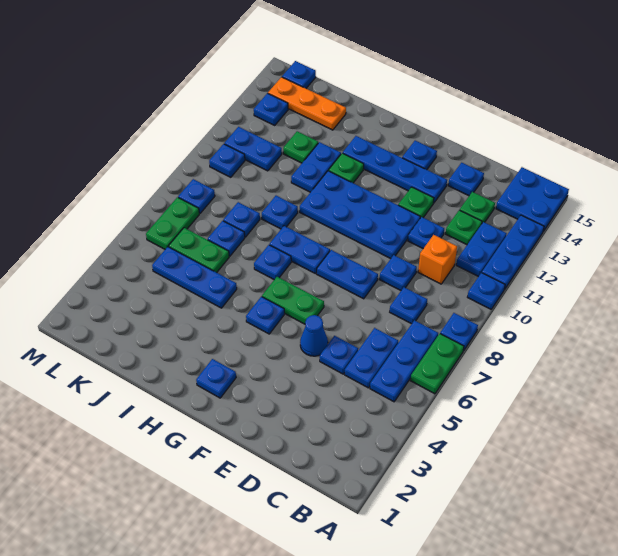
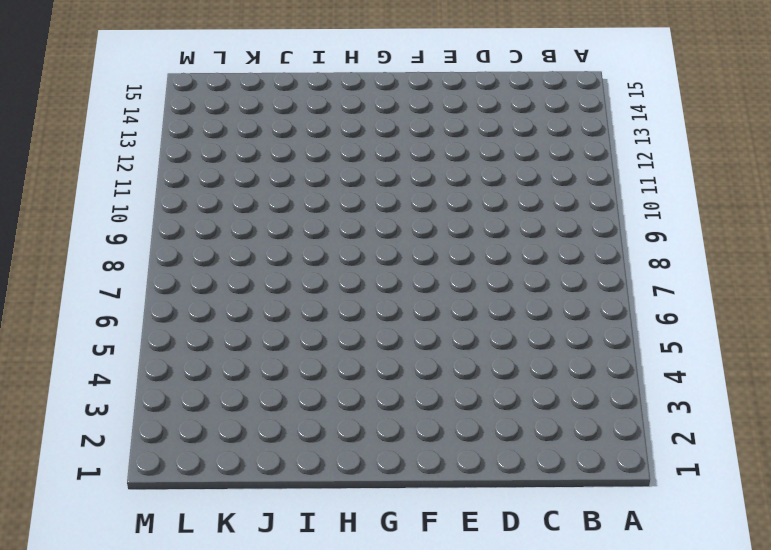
none -> green plate A6:A7 level 1
none -> blue plate A8 level 1
none -> blue plate A10 level 1
none -> blue plate A11:A13 level 1

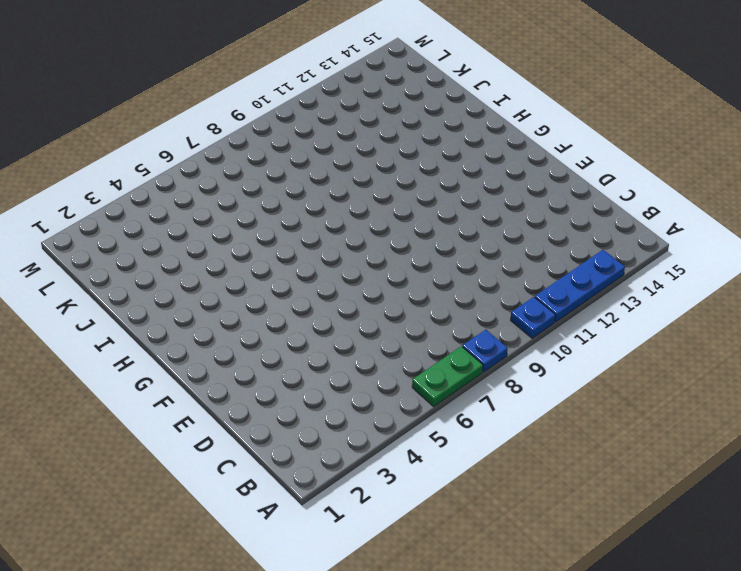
none -> blue plate A14:B15 level 1
none -> blue plate B5:B7 level 1
none -> blue plate B11:B12 level 1
none -> blue plate C5:C6 level 1

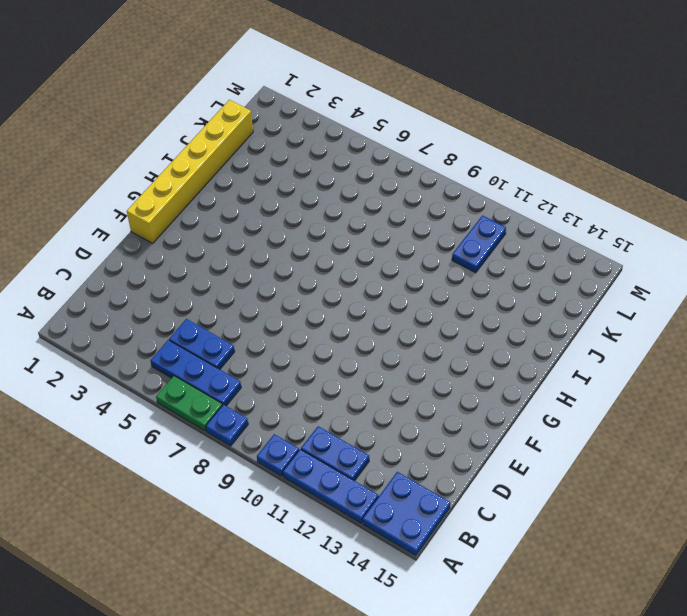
yellow brick F1:K1 level 1 -> none
none -> blue plate C8 level 1
none -> orange brick C10 level 1
none -> green plate C12 level 1
none -> green plate C13 level 1

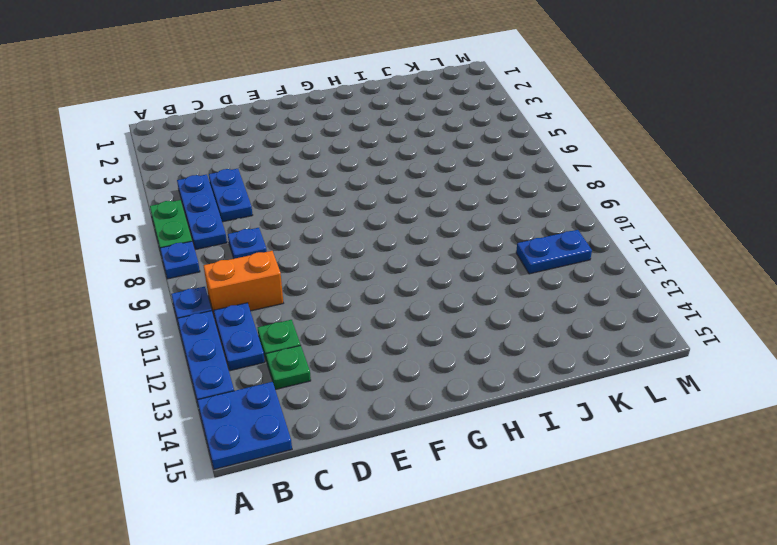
orange brick B10:C10 level 1 -> orange brick C10 level 1
none -> blue plate D5 level 1
none -> blue plate D9 level 1
none -> blue plate D11 level 1
none -> blue plate D14 level 1

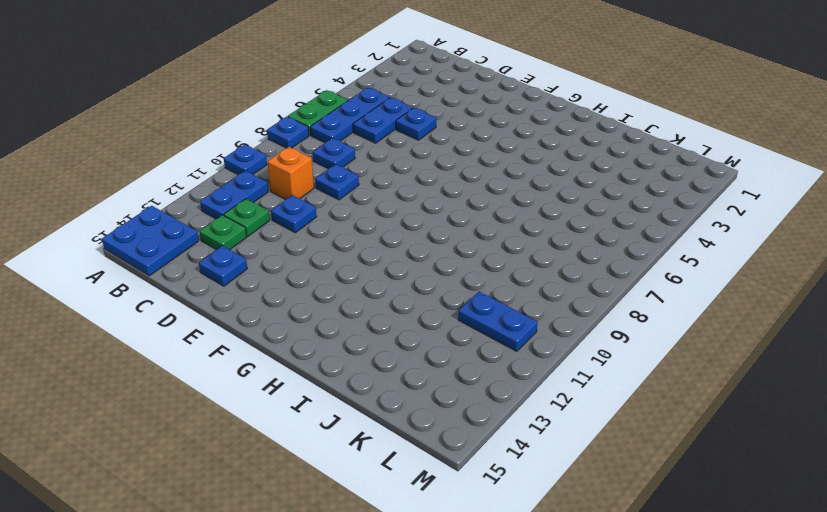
none -> blue plate A11:A13 level 1
none -> blue cone E5 level 1
none -> blue plate E8:F8 level 1
none -> blue plate E10:H11 level 1

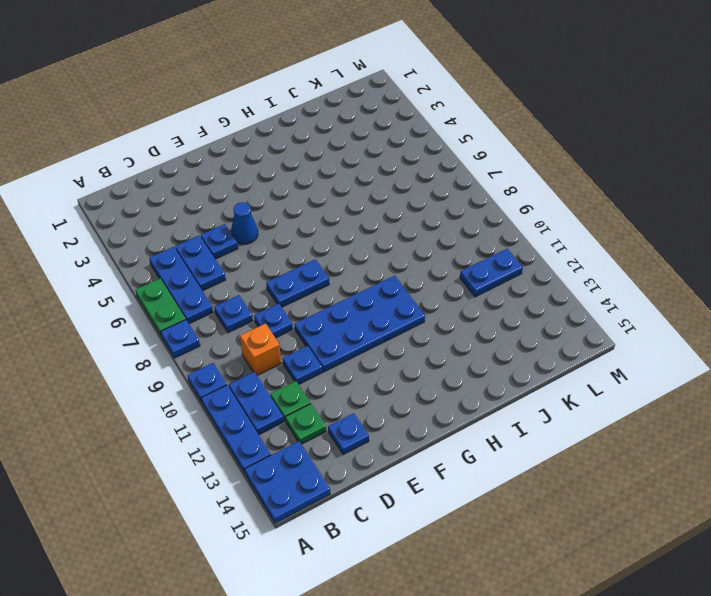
none -> green plate E12 level 1
none -> blue plate E13:H13 level 1
none -> green plate F6:G6 level 1
none -> blue plate F14 level 1

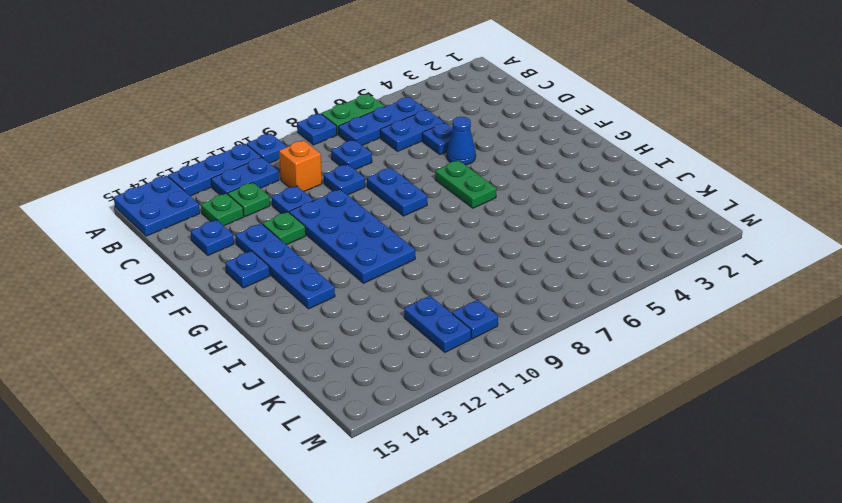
none -> blue plate G2 level 1
none -> blue plate G5 level 1
none -> blue plate G8:H8 level 1
none -> blue plate H7 level 1

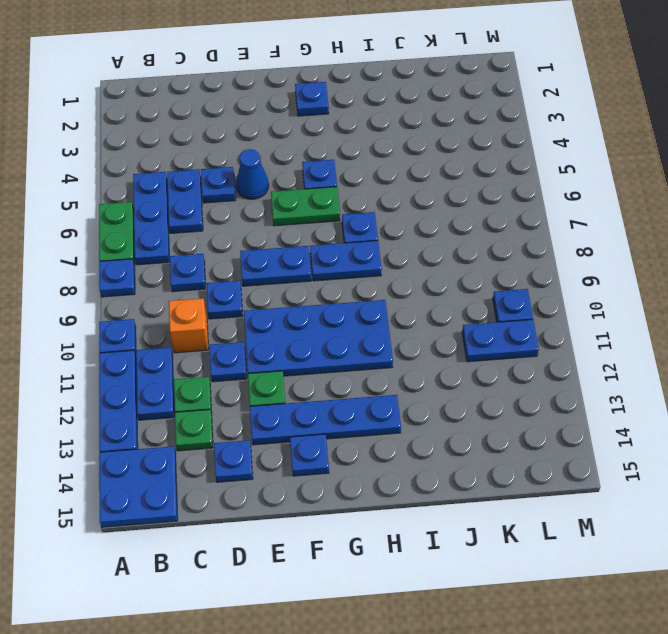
none -> green plate H12 level 1
none -> blue plate I5:K5 level 1
none -> blue plate I9 level 1
none -> blue plate I11:I12 level 1

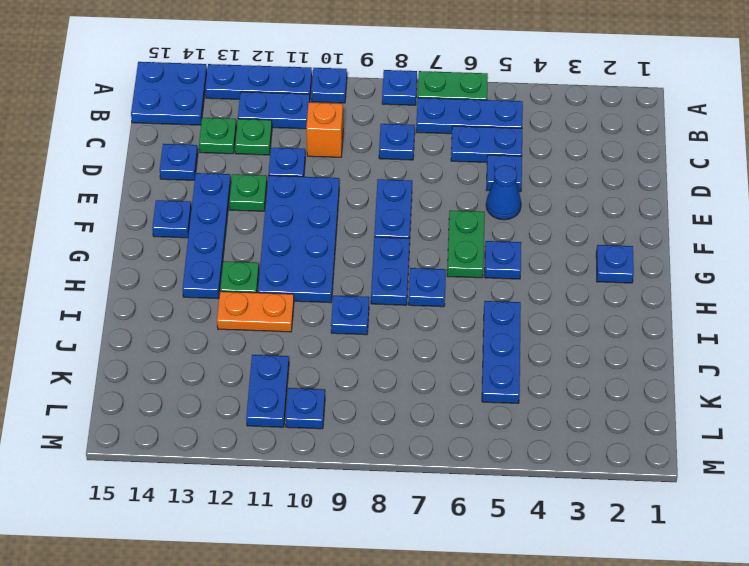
orange plate I11:I12 level 1 -> blue plate I11:I12 level 1
none -> blue plate D9 level 1
none -> green plate J6:K6 level 1
none -> blue plate J7 level 1
none -> blue plate J8 level 1

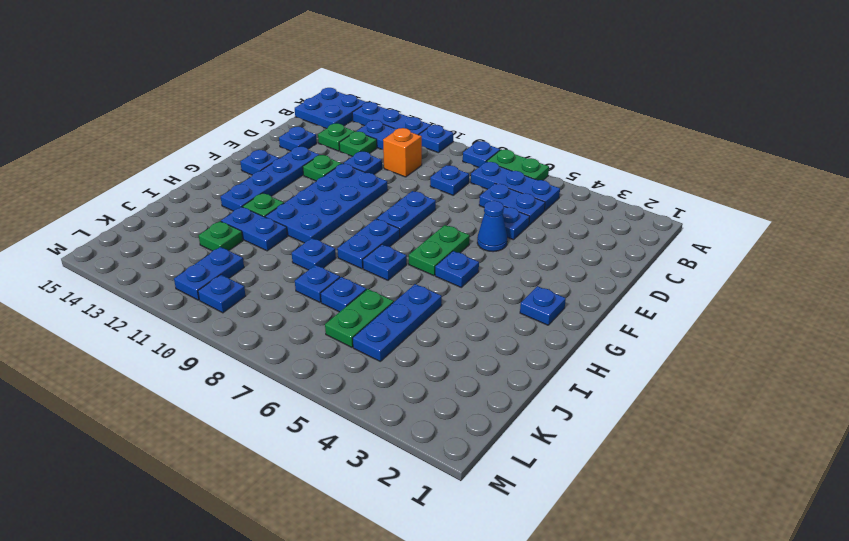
none -> blue plate D9 level 1
none -> orange plate J14:L14 level 1
none -> green plate L6:L7 level 1
none -> blue plate L8 level 1

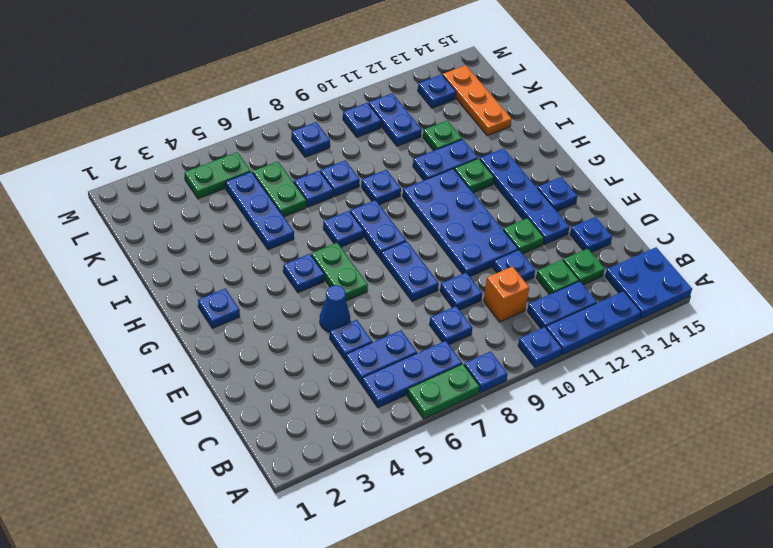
green plate L4:L5 level 1 -> green plate L6:L7 level 1
none -> blue plate L15 level 1

